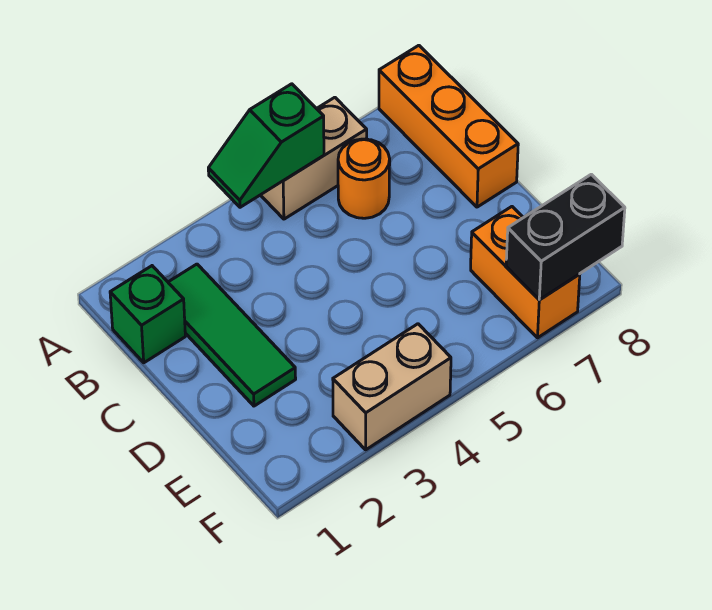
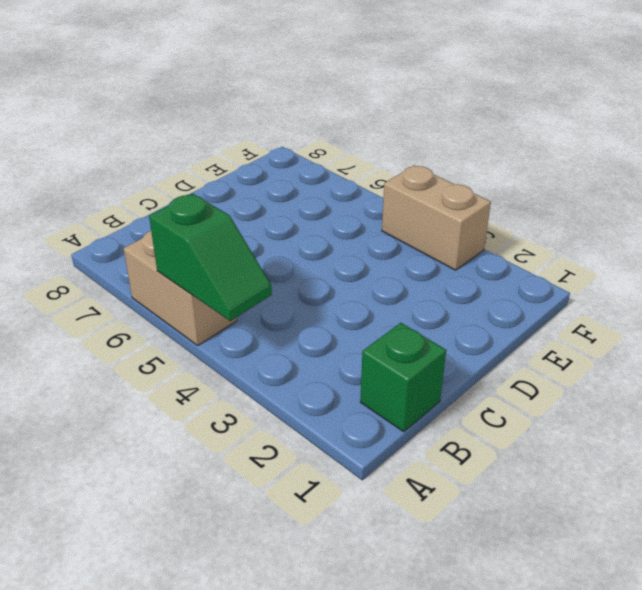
none -> orange brick A8:C8 level 1
none -> green tile B2:D2 level 1

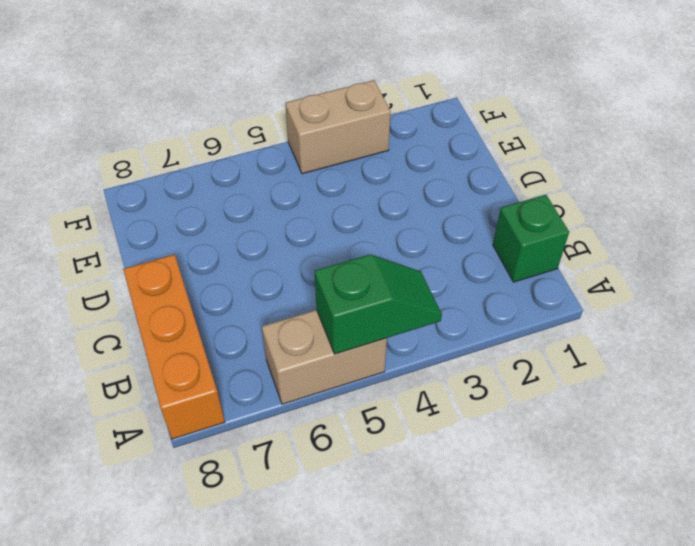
none -> green tile B2:D2 level 1
none -> orange round brick B6 level 1

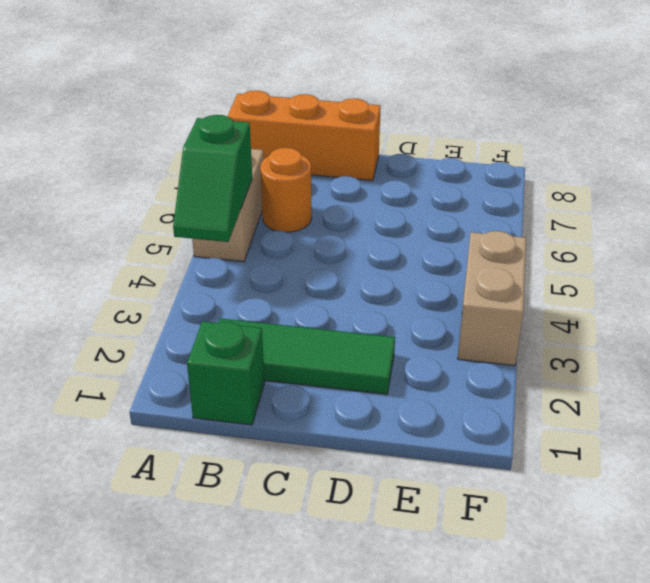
none -> orange brick E7:F7 level 1
none -> black brick F7:F8 level 2

